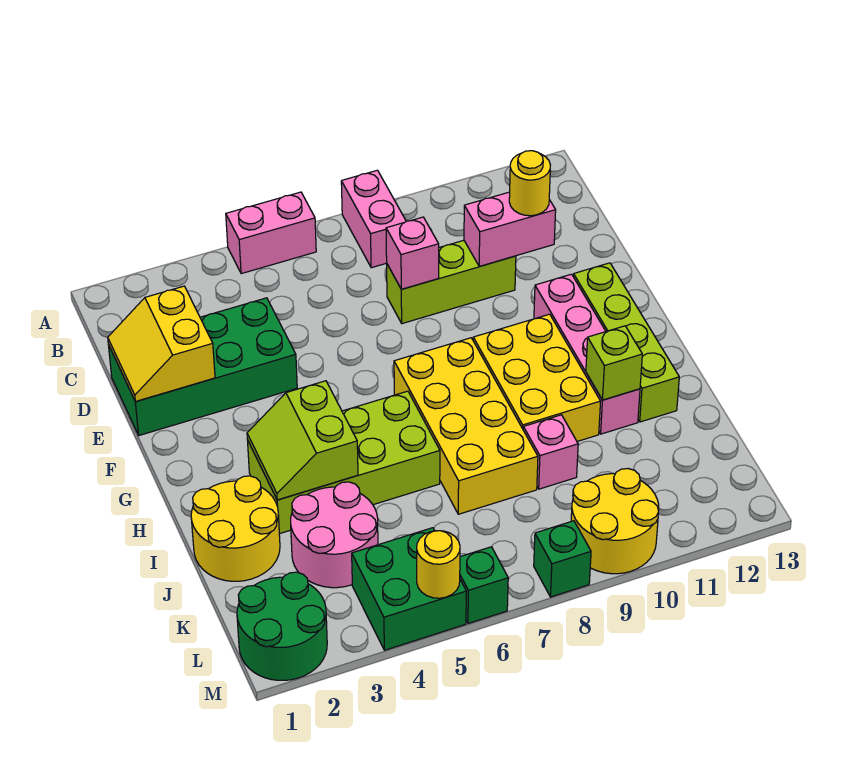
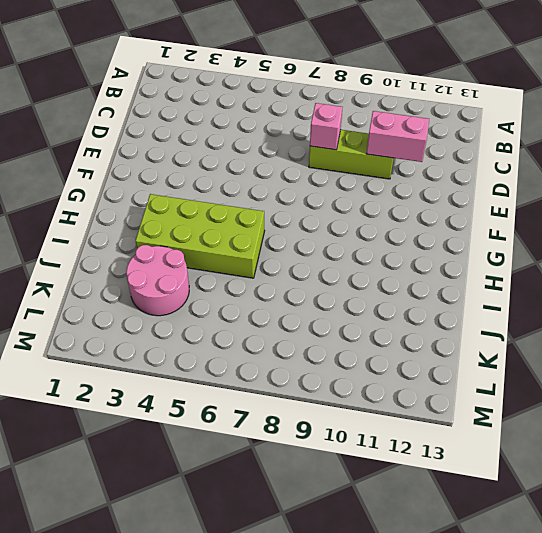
none -> pink brick A5:A6 level 1
none -> pink brick A8:B8 level 1
none -> green brick D1:E4 level 1

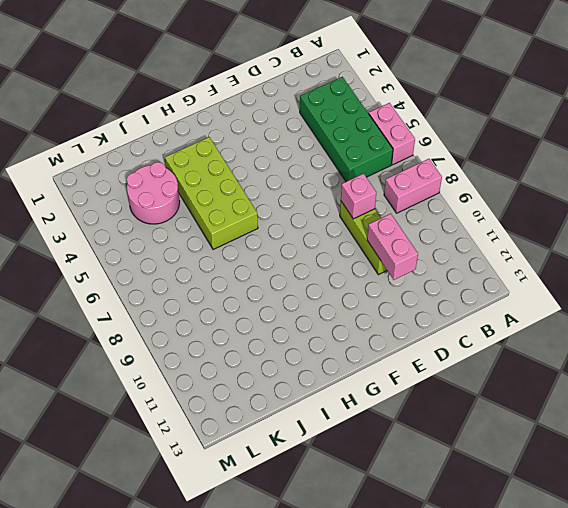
green brick B3:C6 level 1 -> green brick D1:E4 level 1
none -> pink brick F11:I11 level 1
none -> lime brick F12:I12 level 1
none -> yellow brick G7:J8 level 1

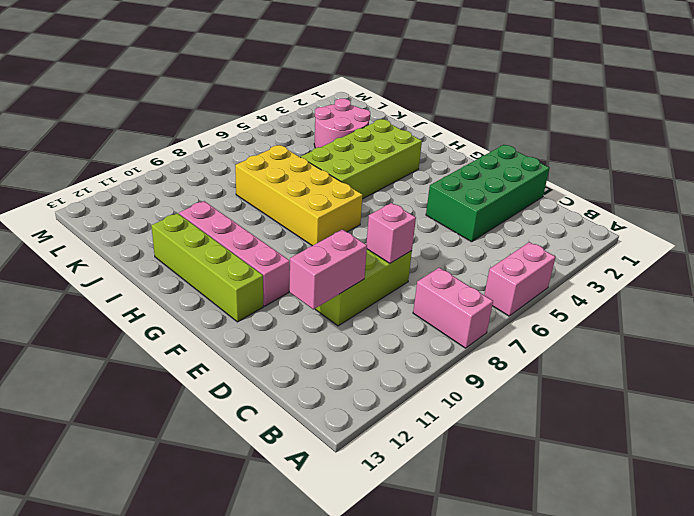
none -> yellow brick G9:I10 level 1
none -> yellow round brick I1:J2 level 1
none -> pink brick J9 level 1

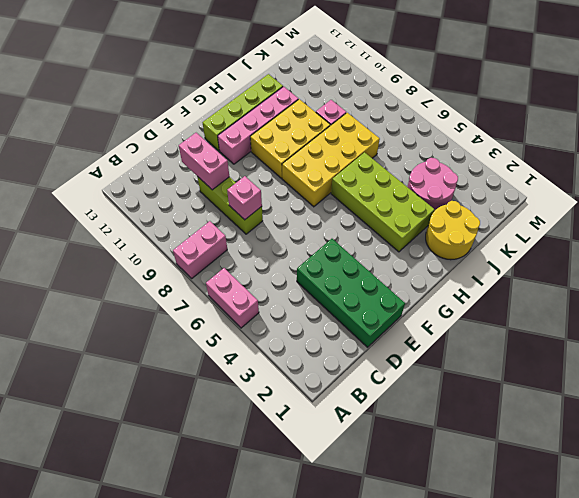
none -> green round brick L1:M2 level 1
none -> green brick L4:M5 level 1
none -> yellow round brick L9:M10 level 1

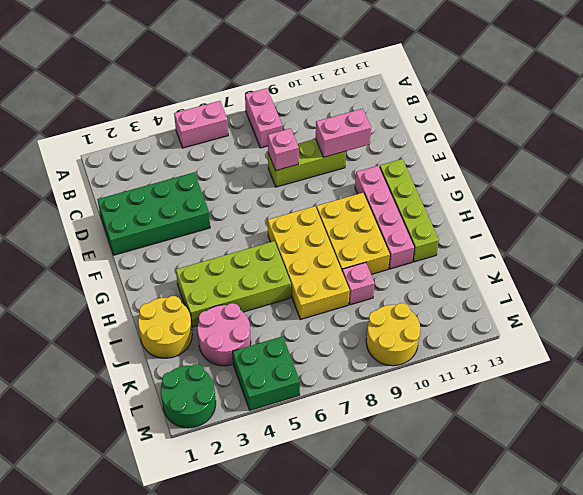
none -> green brick M6 level 1
none -> green brick M8 level 1
none -> yellow slope D1:E2 level 2 top 2

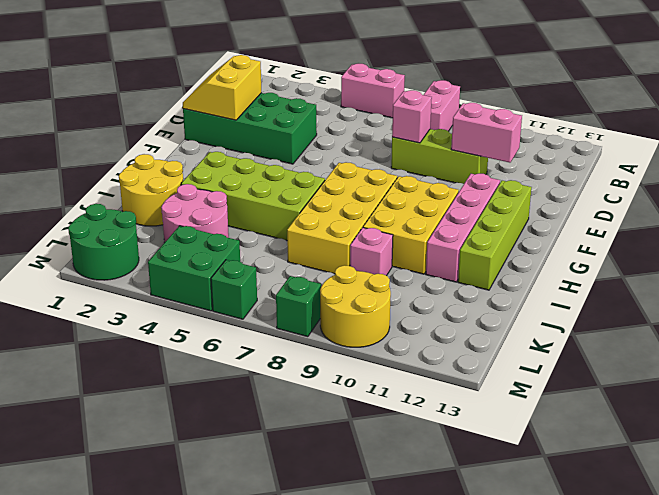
none -> lime slope H3:I4 level 2 top 4
none -> lime brick I11 level 2
none -> yellow round brick M5 level 2

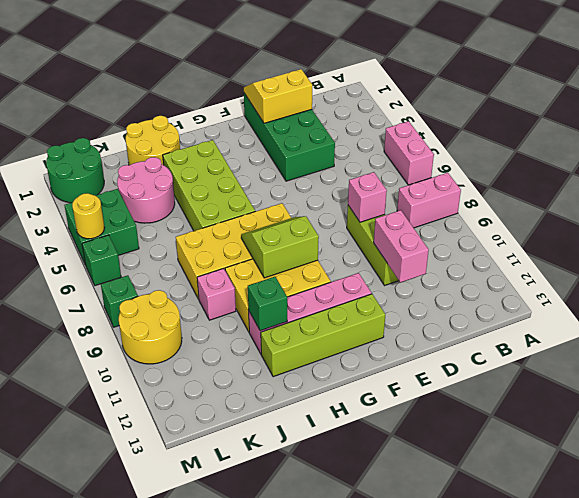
lime slope G8:H9 level 2 top 9 -> lime slope H3:I4 level 2 top 4
green brick I11 level 2 -> lime brick I11 level 2
none -> yellow round brick D11 level 3

